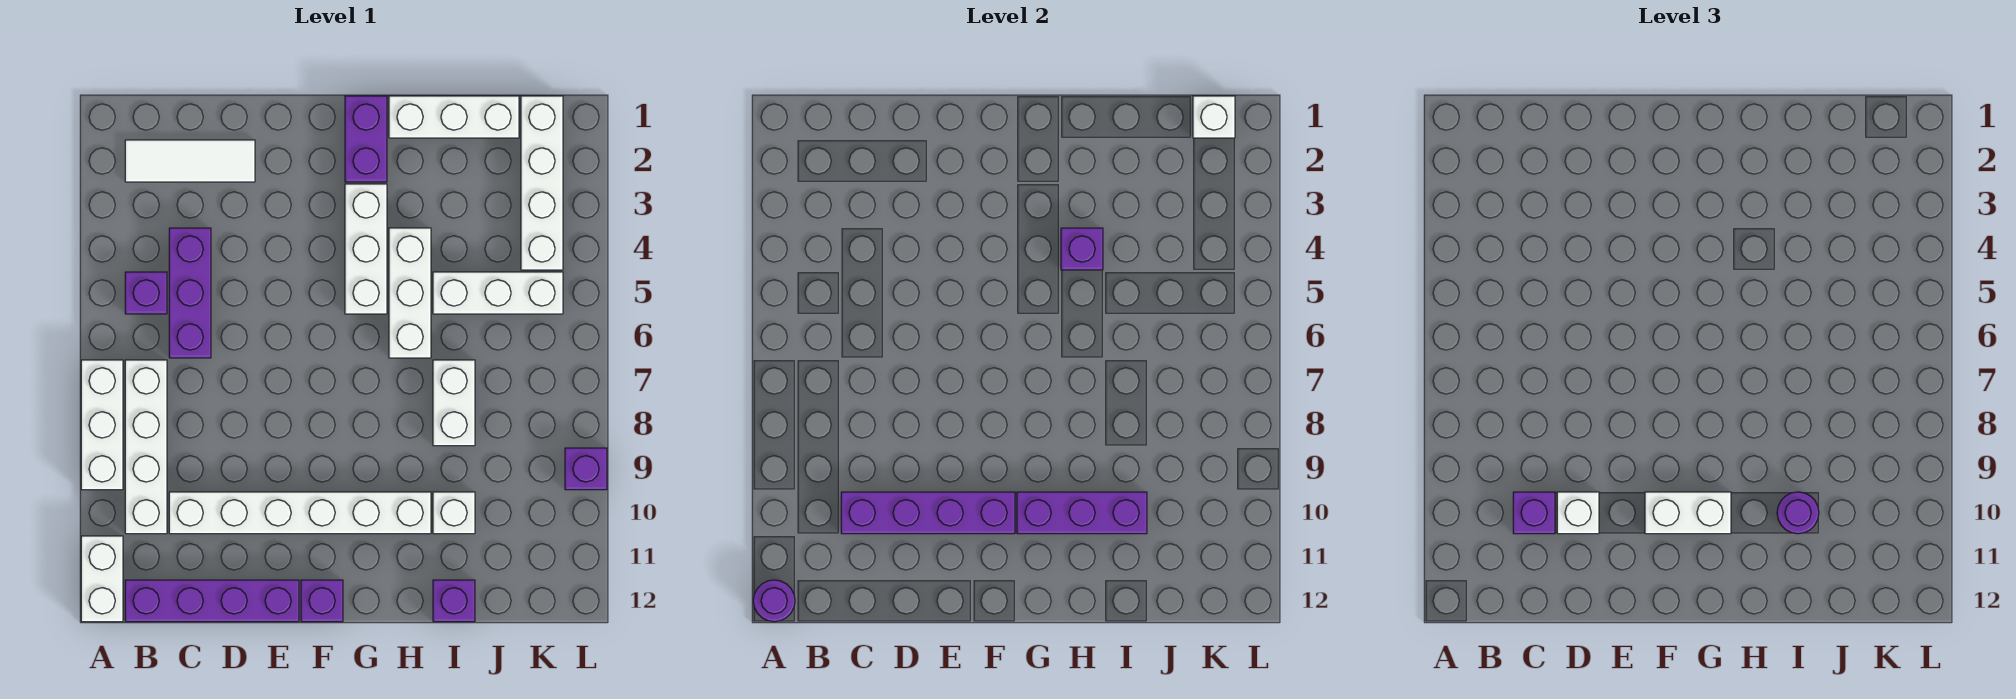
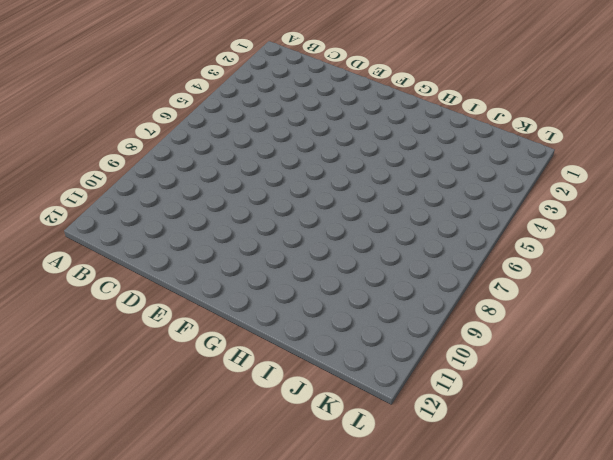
none -> white brick A7:A9 level 1
none -> white brick A11:A12 level 1
none -> white tile B2:D2 level 1

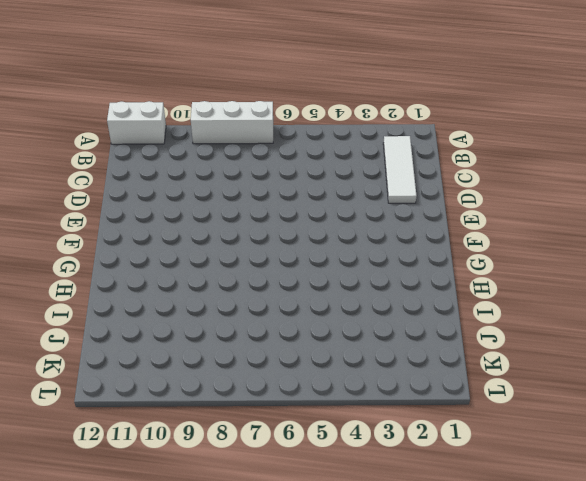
none -> purple brick B5 level 1
none -> white brick B7:B10 level 1
none -> purple brick B12:E12 level 1

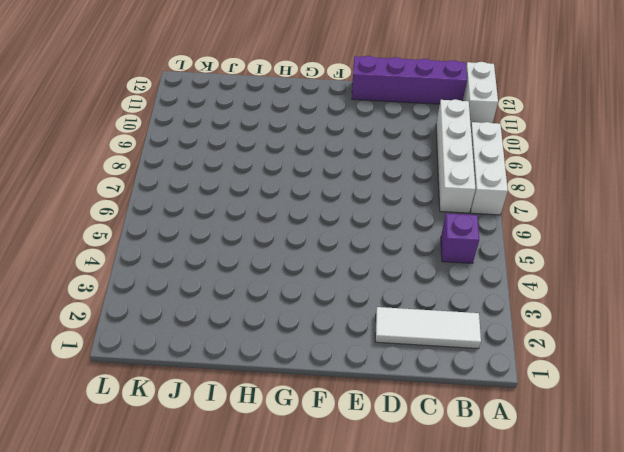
none -> purple brick C4:C6 level 1
none -> white brick C10:H10 level 1
none -> purple brick F12 level 1

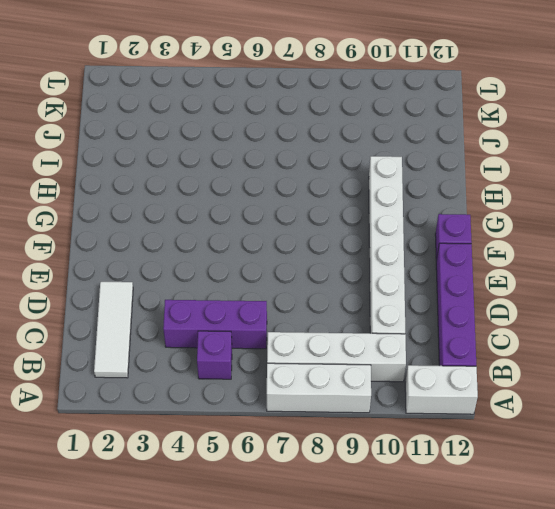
none -> purple brick G1:G2 level 1
none -> white brick G3:G5 level 1
none -> white brick H1:J1 level 1

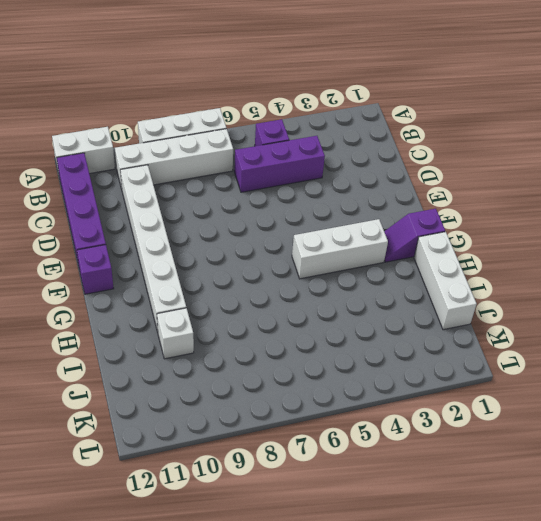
purple slope G1:G2 level 1 top 1 -> purple brick G1:G2 level 1
none -> white tile B2:D2 level 1
none -> white brick H4:H6 level 1
none -> white brick I5:K5 level 1

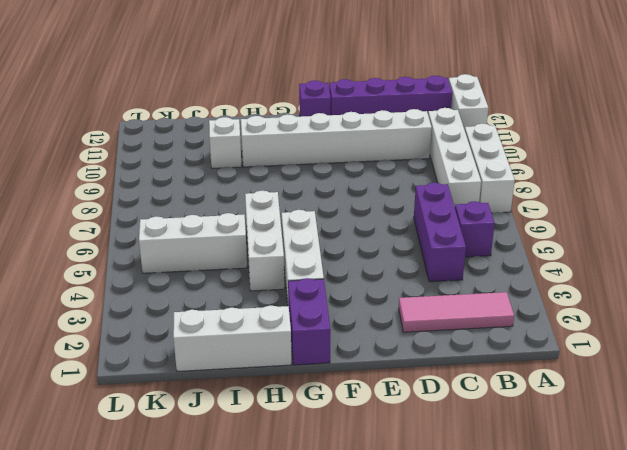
pink tile B2:D2 level 1 -> white tile B2:D2 level 1
none -> white brick I7:I8 level 1
none -> purple brick I12 level 1
none -> white brick K1:K4 level 1

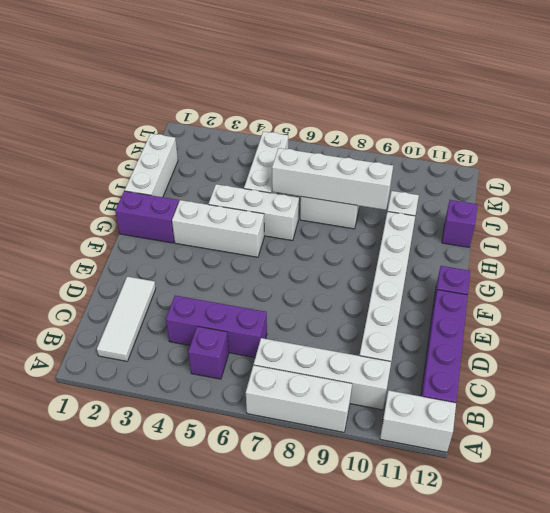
white brick I6:I9 level 2 -> white brick K1:K4 level 1
none -> purple brick L9 level 1
none -> purple round brick A12 level 2
none -> purple brick C10:F10 level 2

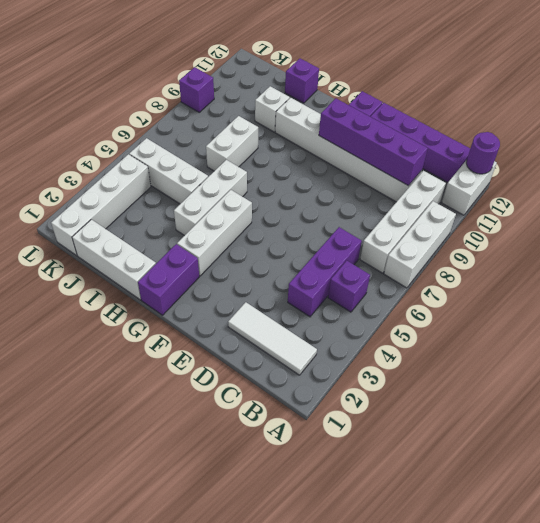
none -> purple brick G10:I10 level 2
none -> purple brick H4 level 2
none -> white brick K1 level 2

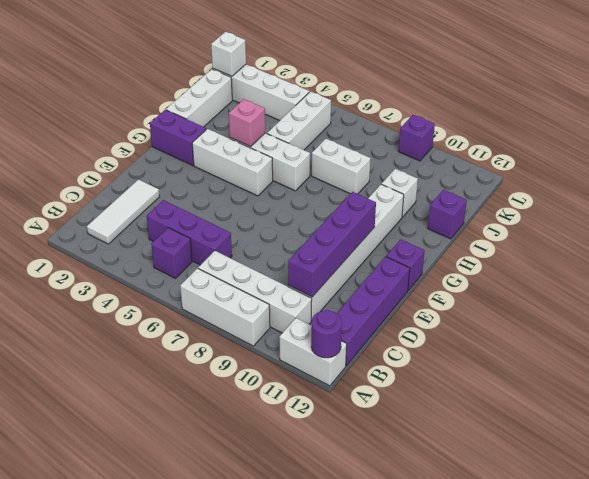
pink brick H4 level 2 -> purple brick H4 level 2
none -> purple brick G10:I10 level 2
none -> purple brick C10 level 3
none -> white brick D10 level 3

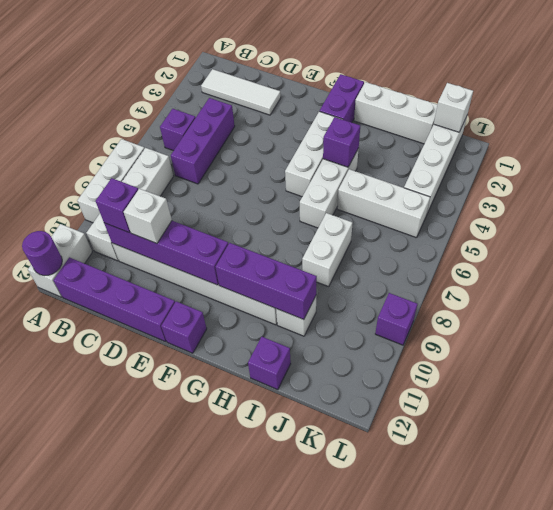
none -> white brick F10:G10 level 3
none -> purple round brick I10 level 3

